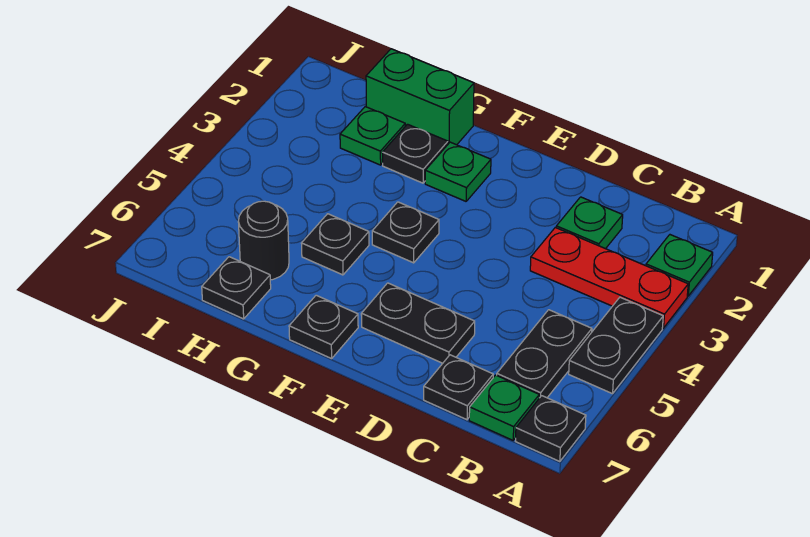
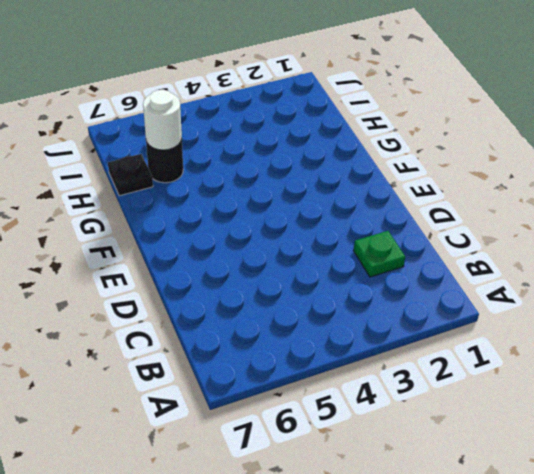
white round brick H6 level 2 -> none
none -> green plate A2 level 1
none -> red plate A3:C3 level 1
none -> black plate A4:A5 level 1

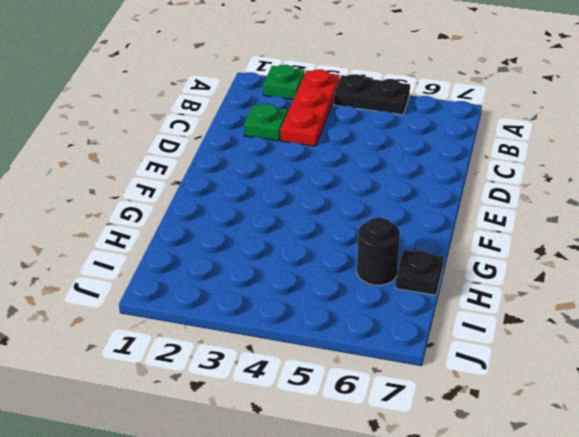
none -> black plate A7 level 1
none -> black plate B5:B6 level 1
none -> green plate B7 level 1

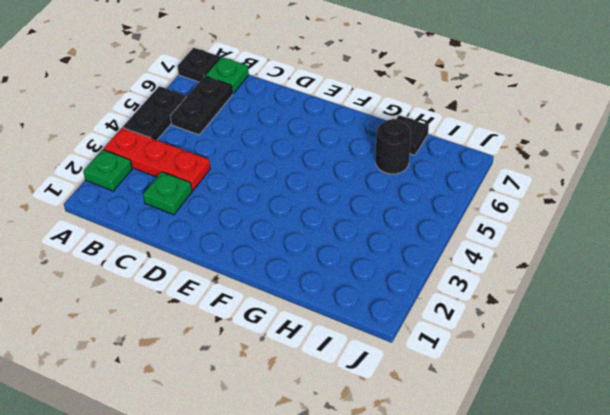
none -> black plate C7 level 1
none -> black plate D6:E6 level 1
none -> green plate F2 level 1

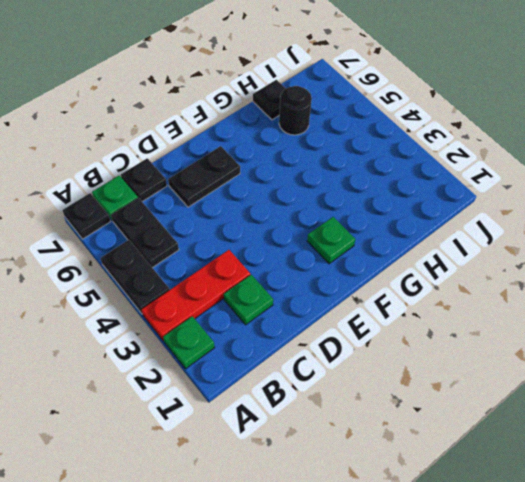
none -> black plate F4 level 1
none -> black plate F7 level 1
none -> green brick G1:H1 level 1

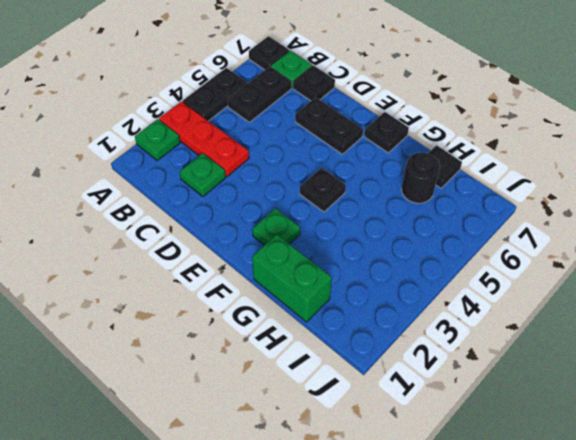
none -> black plate G2 level 1
none -> black plate G5 level 1
none -> green plate H2 level 1

